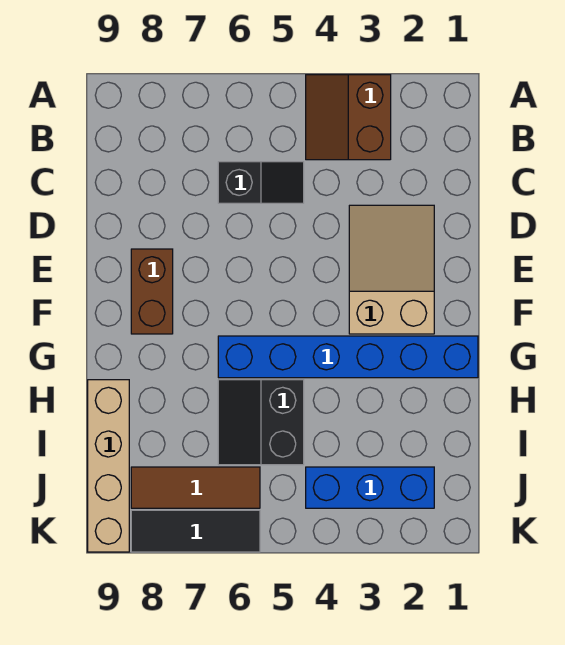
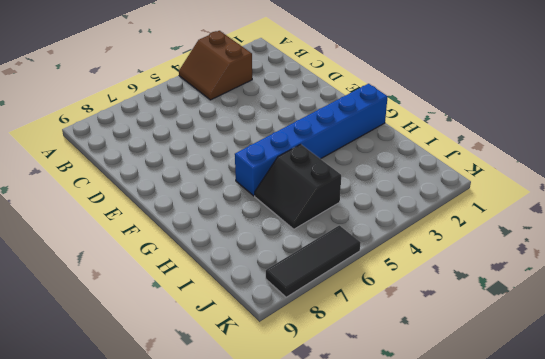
none -> black slope C5:C6 level 1 top 6
none -> tan slope D2:F3 level 1 top F

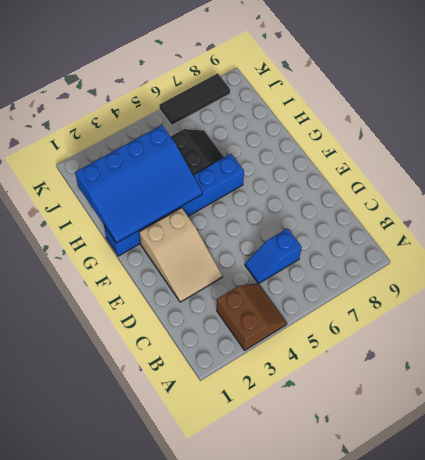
blue slope C5:C6 level 1 top 6 -> black slope C5:C6 level 1 top 6
blue slope G1:I4 level 2 top I -> none
none -> brown brick E8:F8 level 1
none -> tan brick H9:K9 level 1

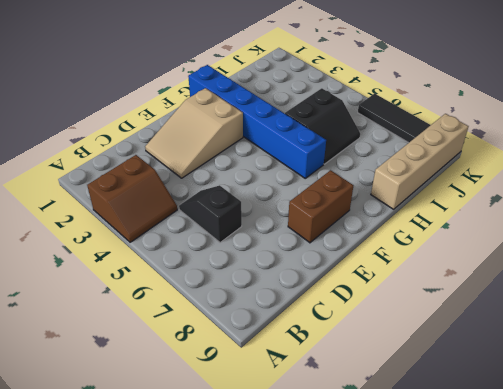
none -> blue brick J2:J4 level 1
none -> brown tile J6:J8 level 1

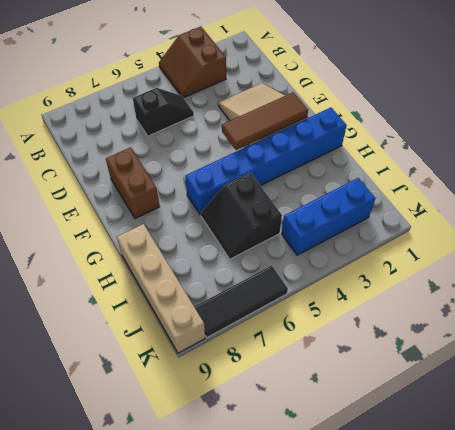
brown tile F2:F4 level 2 -> brown tile J6:J8 level 1

